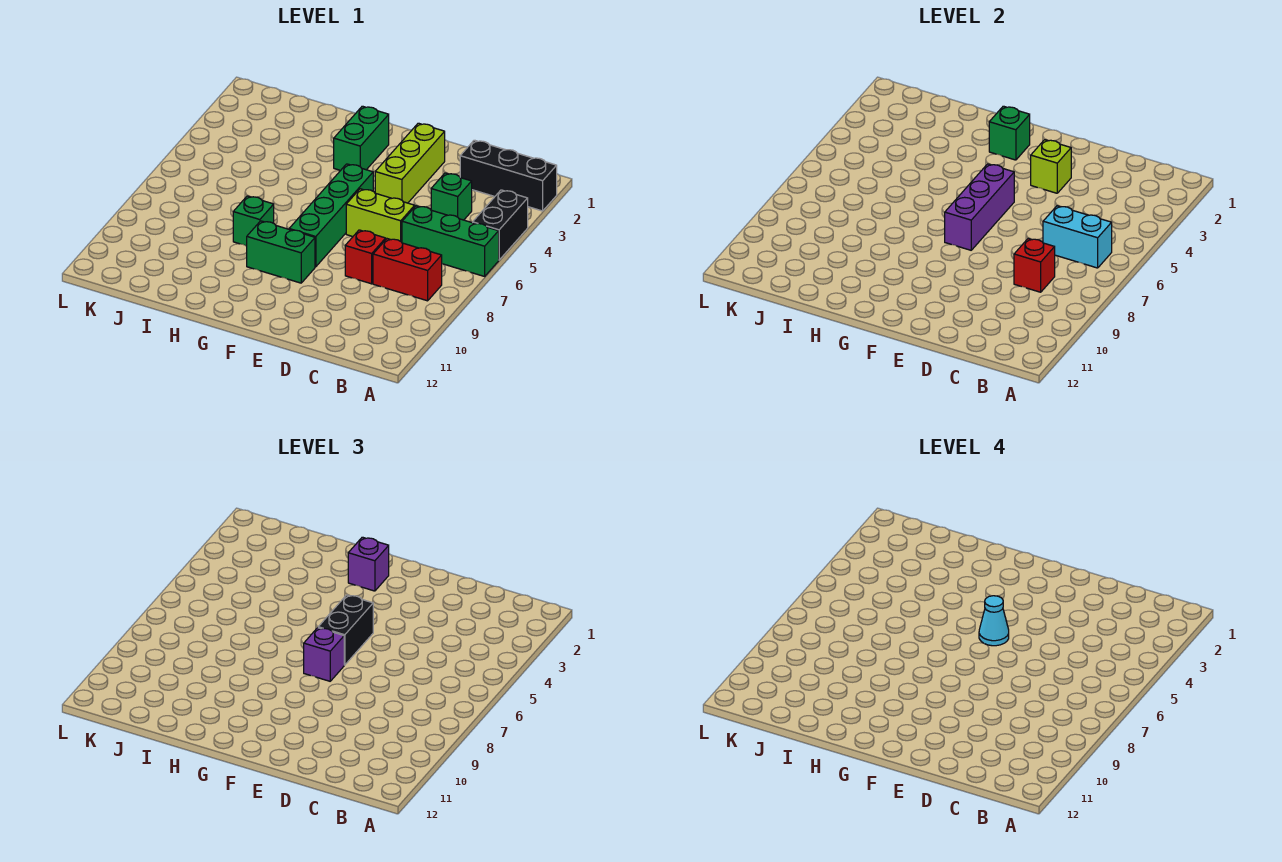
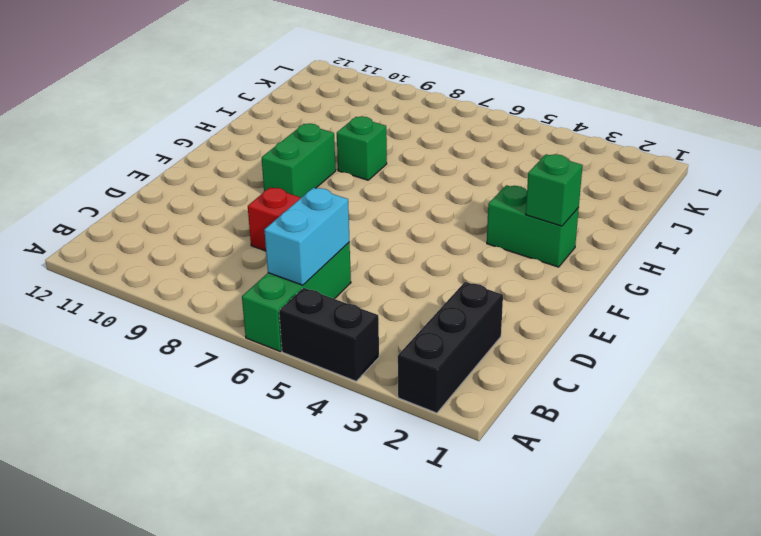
none -> red brick B8:C8 level 1
none -> green brick C4 level 1
none -> lime brick D6:E6 level 1

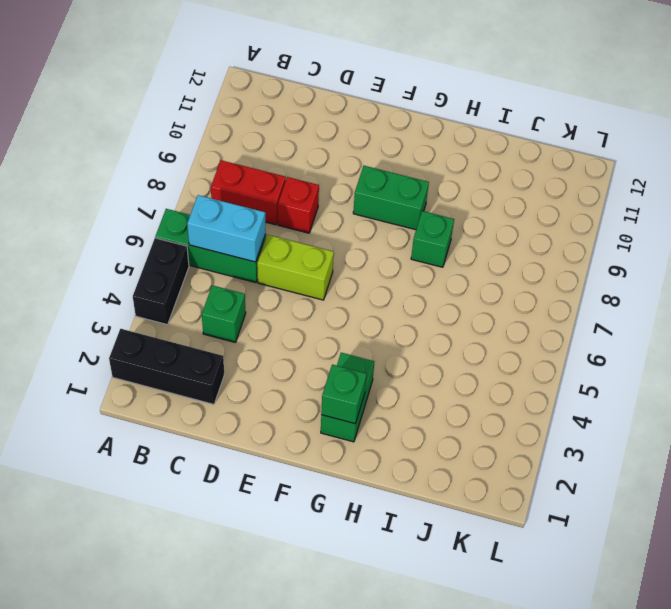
none -> lime brick E2:E4 level 1
none -> green brick F5:F8 level 1
none -> red brick C8 level 2

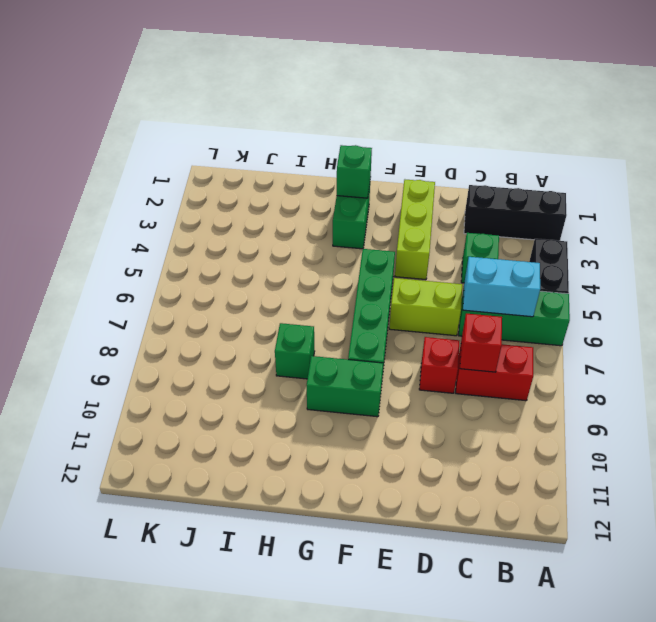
none -> lime brick E3 level 2
none -> purple brick F5:F7 level 2
none -> black brick F5:F6 level 3

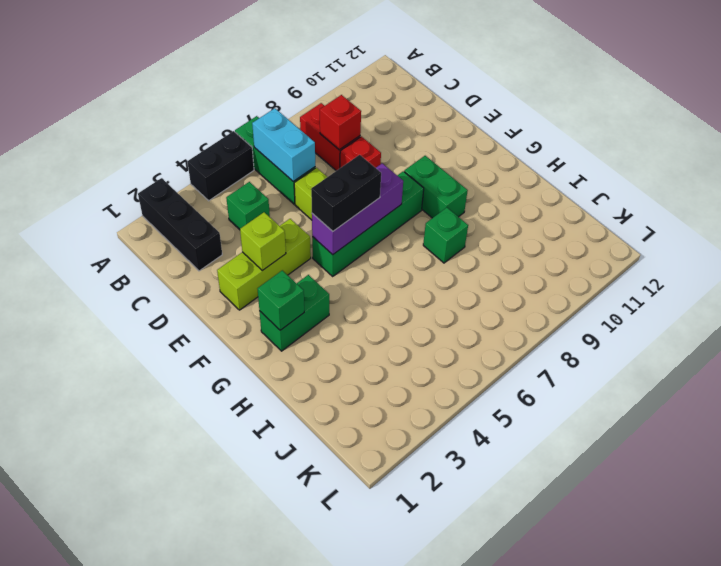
none -> purple brick F7 level 3
none -> purple brick G2 level 3
none -> cyan cone F5 level 4

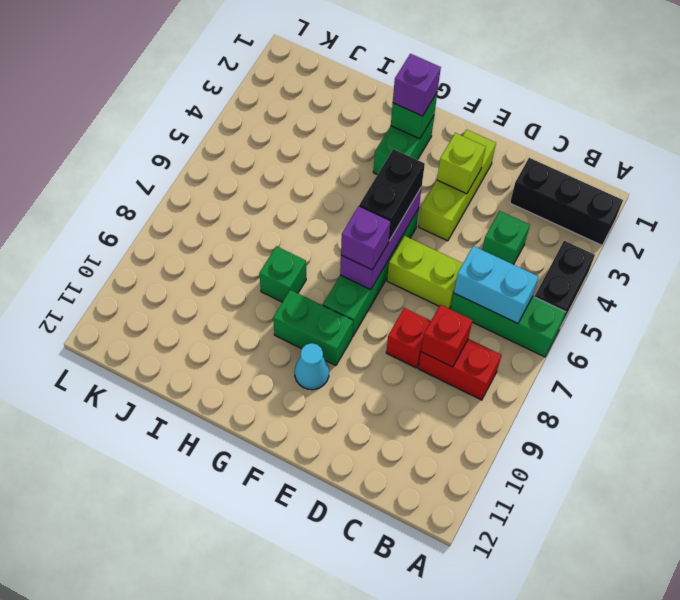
cyan cone F10 level 1 -> cyan cone F5 level 4

